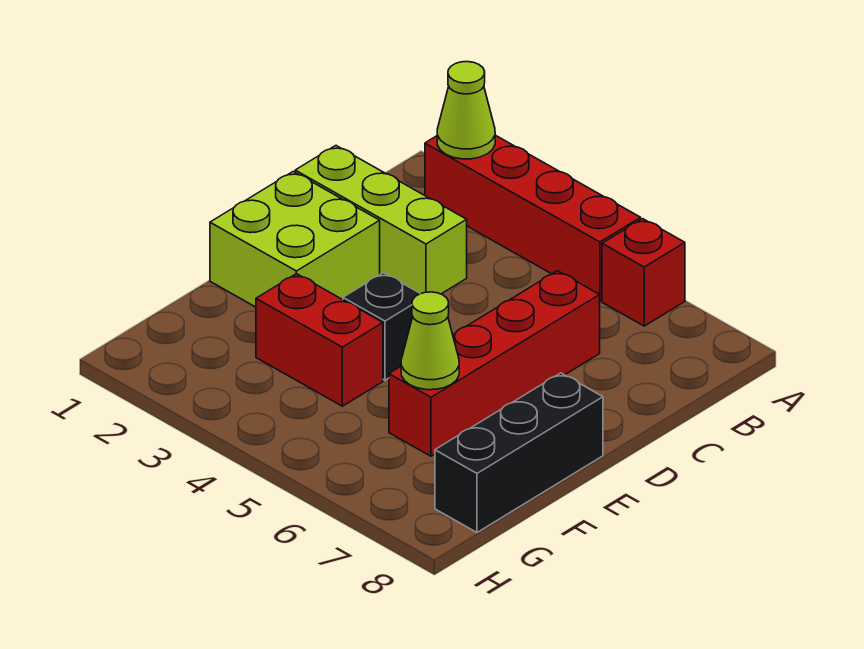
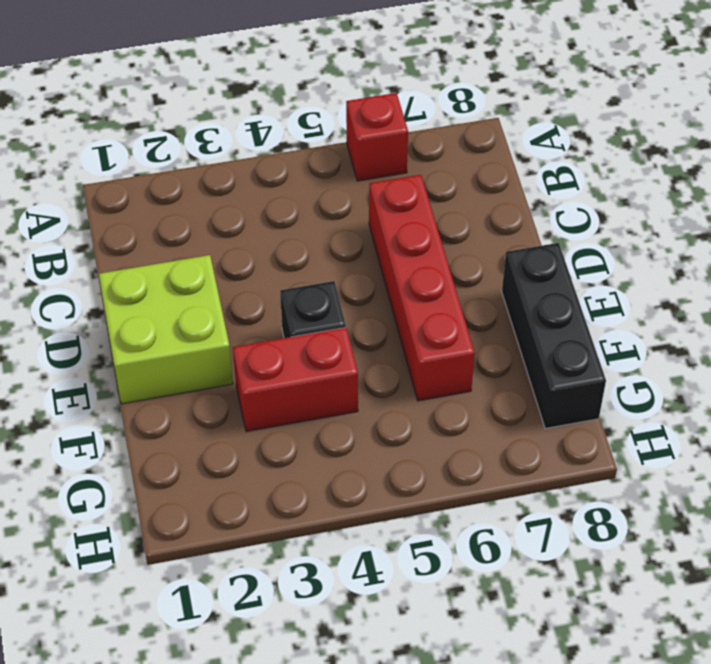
none -> red brick A2:A5 level 1
none -> lime brick C1:C3 level 1

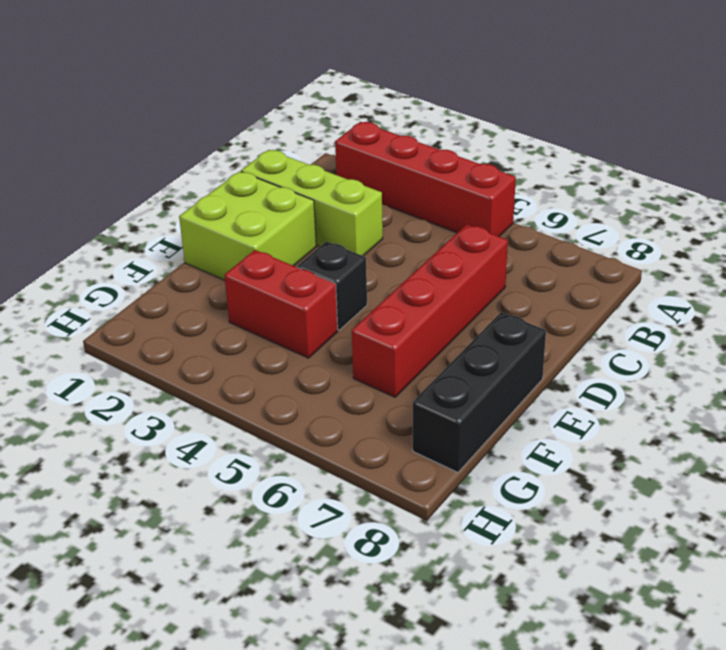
none -> red brick A6 level 1
none -> lime cone A2 level 2

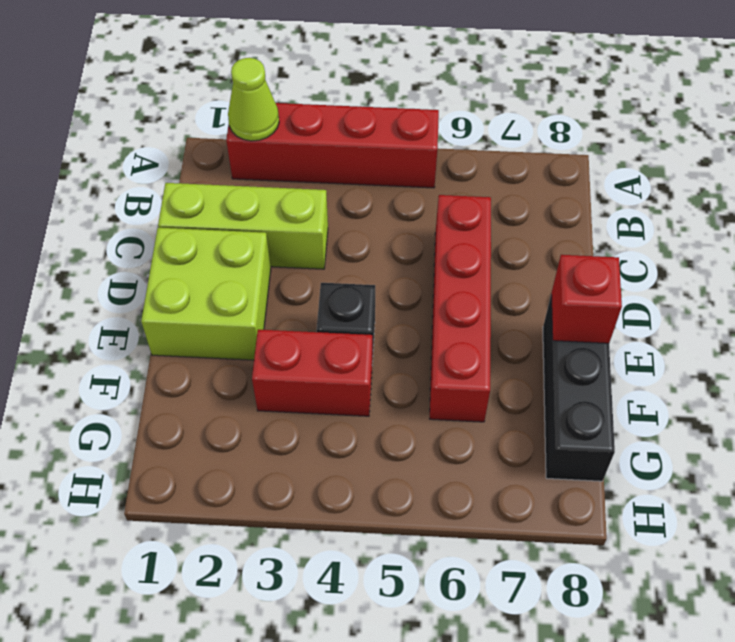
red brick E8 level 2 -> red brick A6 level 1
none -> lime cone F6 level 2

